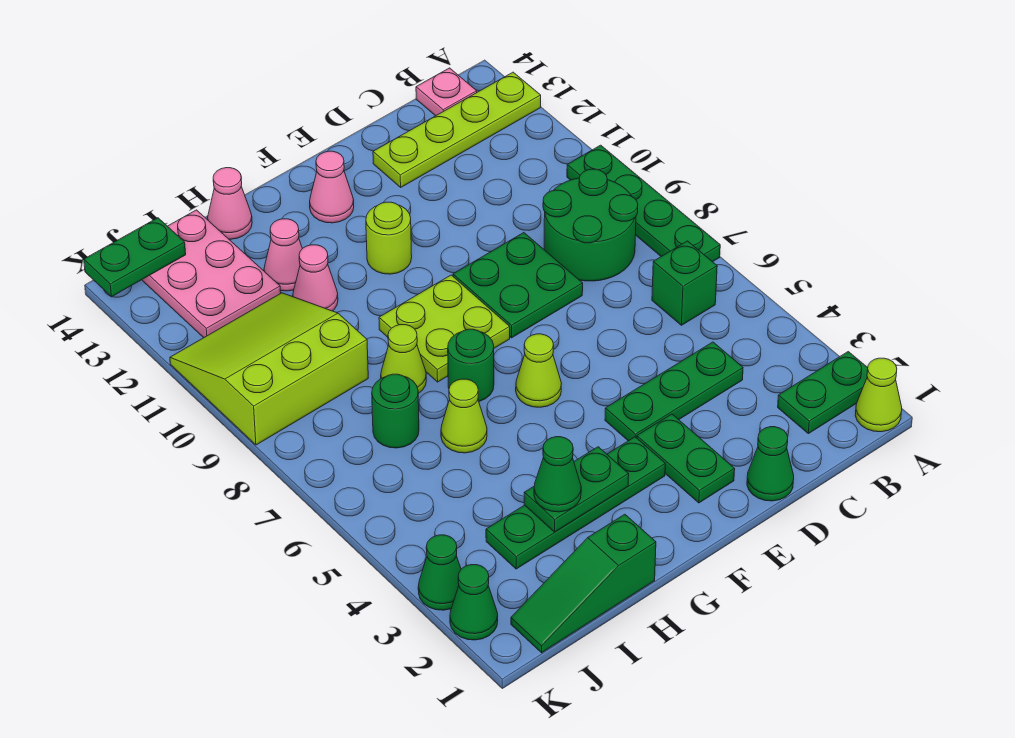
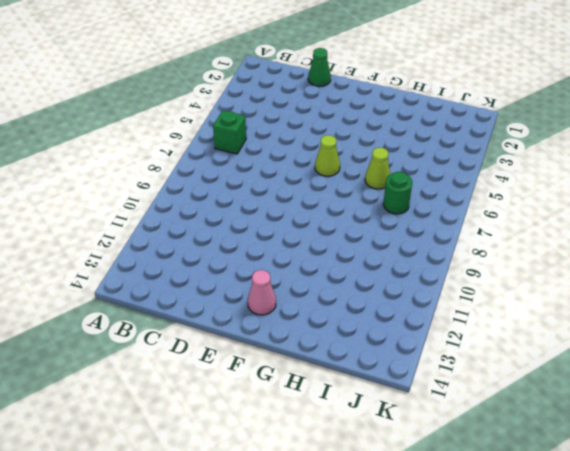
none -> lime cone A1 level 1
none -> green plate A2:B2 level 1
none -> green plate A7:A10 level 1
none -> lime plate A13:D13 level 1

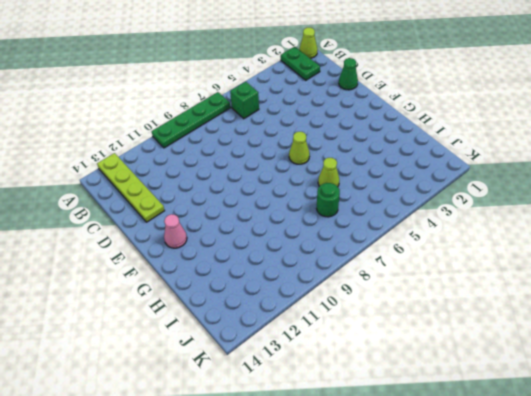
none -> green round brick B8:C9 level 1
none -> pink plate B14 level 1
none -> green plate C4:E4 level 1
none -> green plate D8:E9 level 1

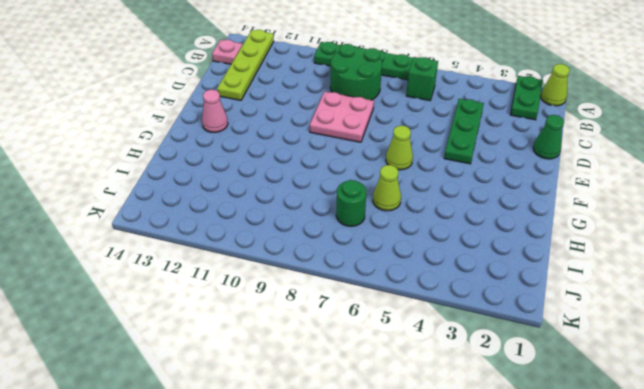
pink plate D8:E9 level 1 -> green plate D8:E9 level 1
none -> green plate E2:E3 level 1
none -> green plate F3:I3 level 1
none -> lime plate F8:G9 level 1
none -> lime round brick F11 level 1

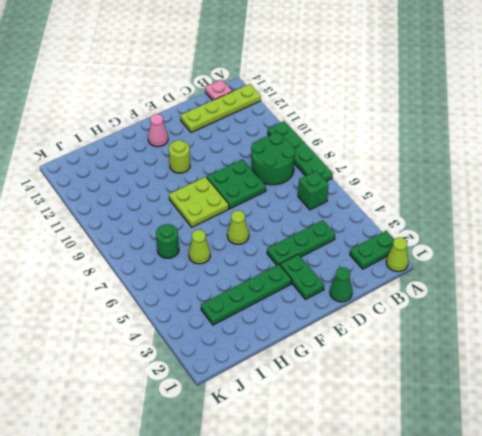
none -> green round brick G7 level 1
none -> green slope H1:J1 level 1 top H
none -> lime cone H8 level 1
none -> pink cone H11 level 1

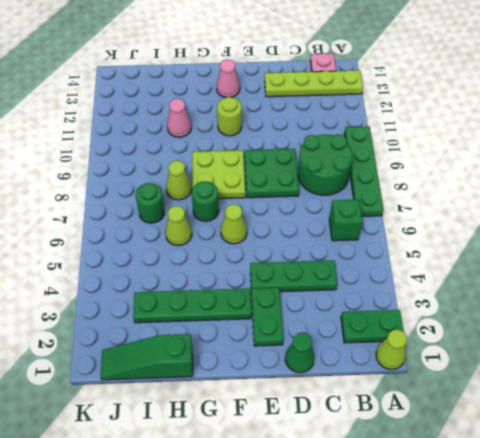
none -> pink cone H12 level 1
none -> pink cone H14 level 1
none -> lime slope I9:K11 level 1 top 9
none -> pink plate I12:J14 level 1

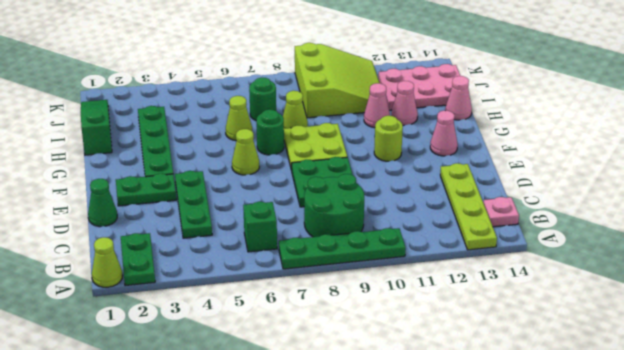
none -> green cone K2 level 1
none -> green cone K3 level 1
none -> green plate G3:H3 level 2
none -> green plate J14:K14 level 2

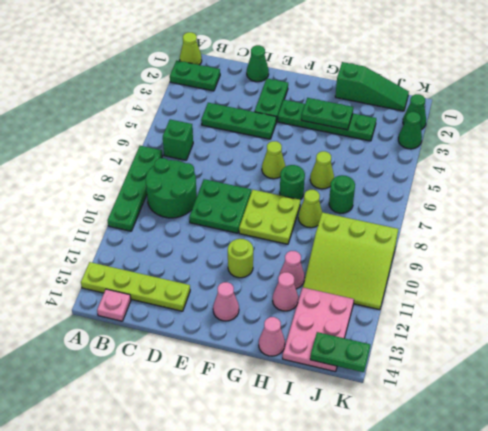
none -> green cone H3 level 3

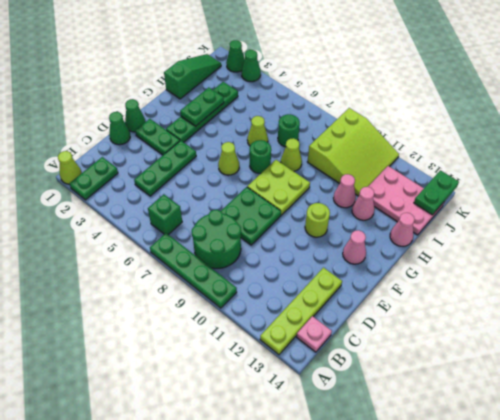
green cone E1 level 1 -> green cone H3 level 3

